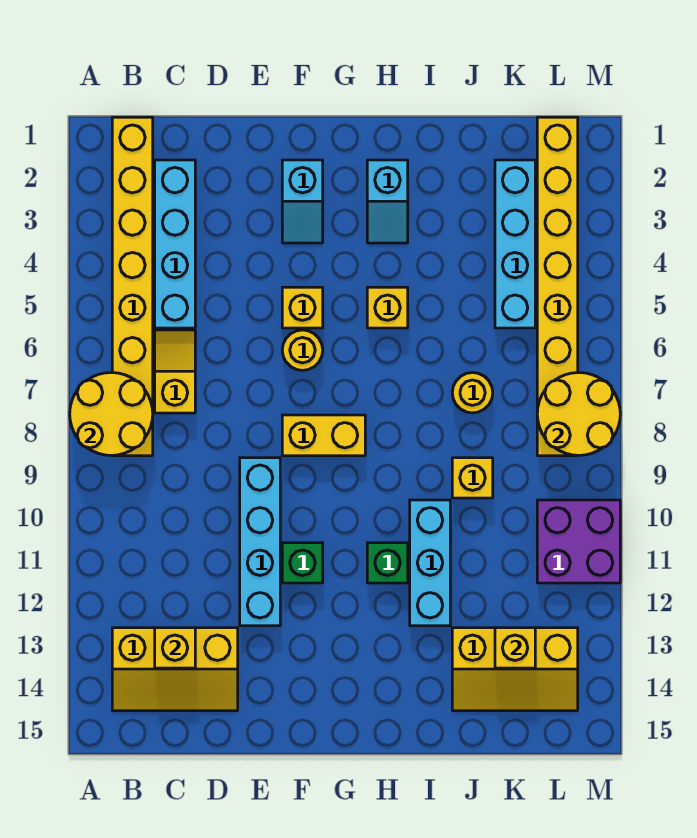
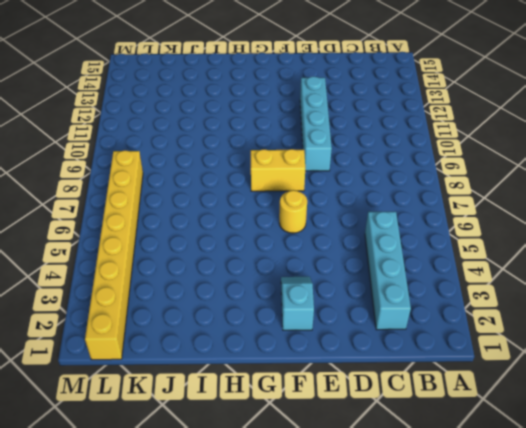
none -> yellow brick B1:B8 level 1
none -> yellow slope B13:D14 level 1 top 13
none -> yellow slope C6:C7 level 1 top 7

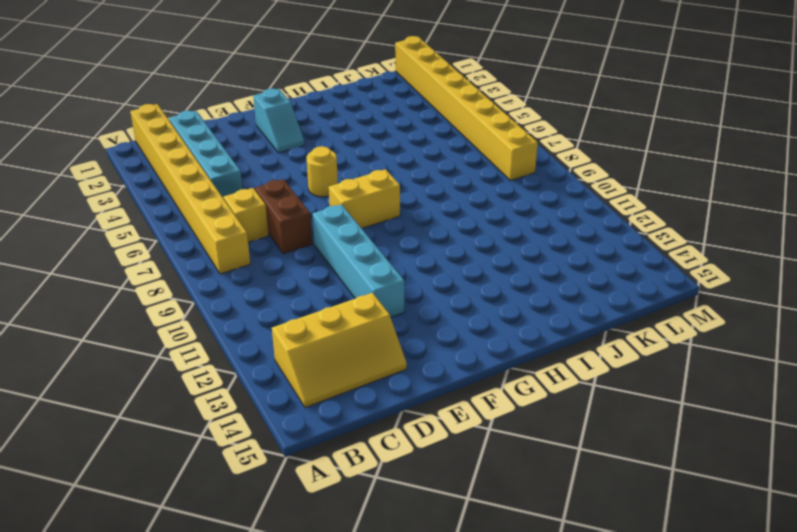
brown brick D7:D8 level 1 -> none
none -> yellow brick F5 level 1
none -> green brick F11 level 1
none -> cyan slope H2:H3 level 1 top 2

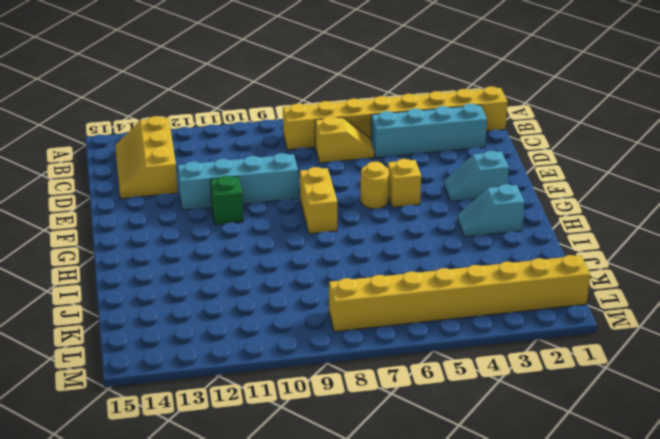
none -> yellow brick H5 level 1
none -> green brick H11 level 1
none -> cyan brick I10:I12 level 1

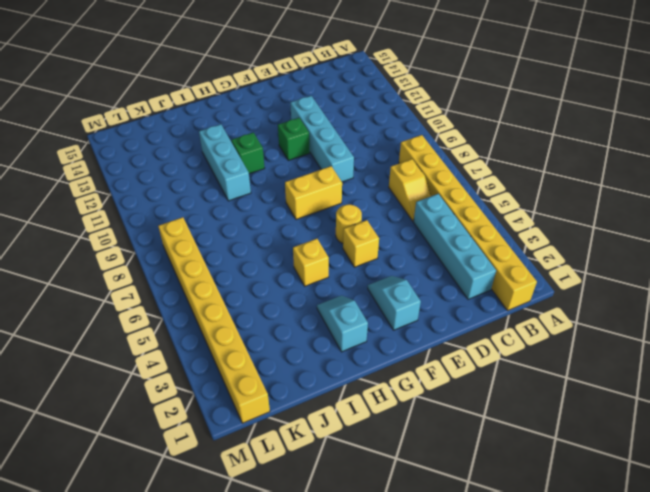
none -> yellow slope B13:D14 level 1 top 13
none -> yellow round brick J7 level 1
none -> yellow brick J9 level 1

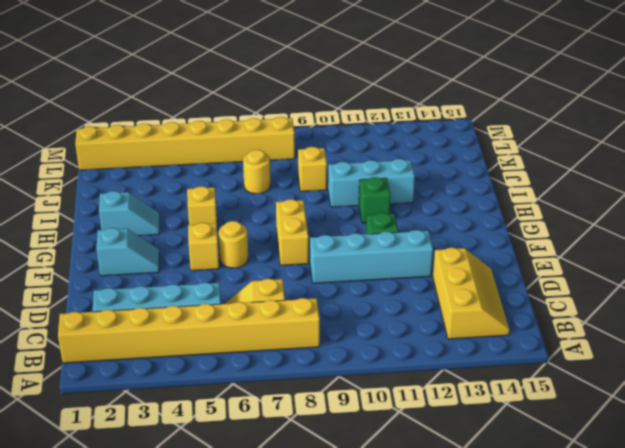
none -> yellow slope J13:L14 level 1 top 13
none -> cyan brick K2:K5 level 1
none -> purple brick L10:M11 level 1

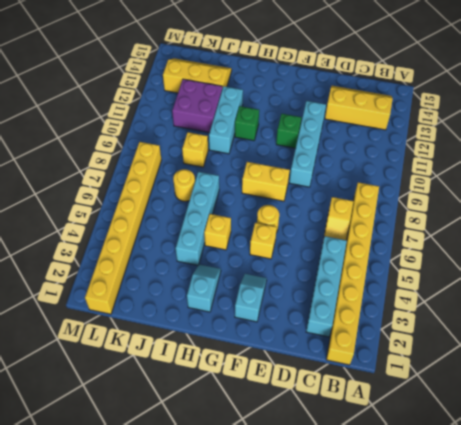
cyan brick I4:I7 level 1 -> cyan brick K2:K5 level 1
purple brick J11:K12 level 1 -> purple brick L10:M11 level 1
none -> yellow round brick A7:B8 level 2
none -> yellow brick C13 level 2
none -> yellow brick K13 level 2

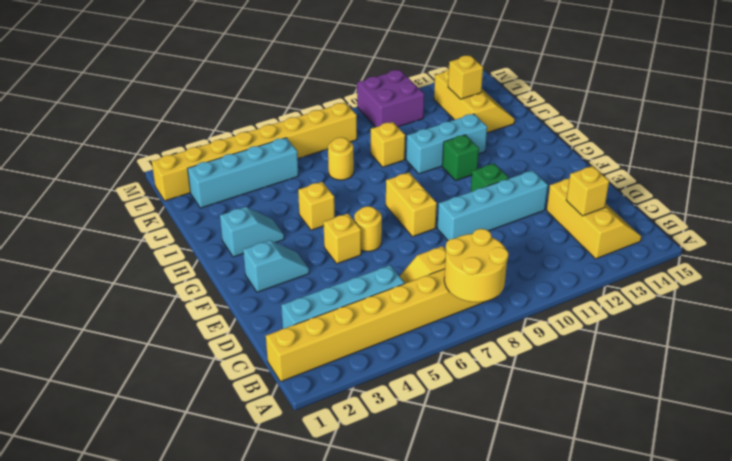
none -> yellow round brick L7:M8 level 2

